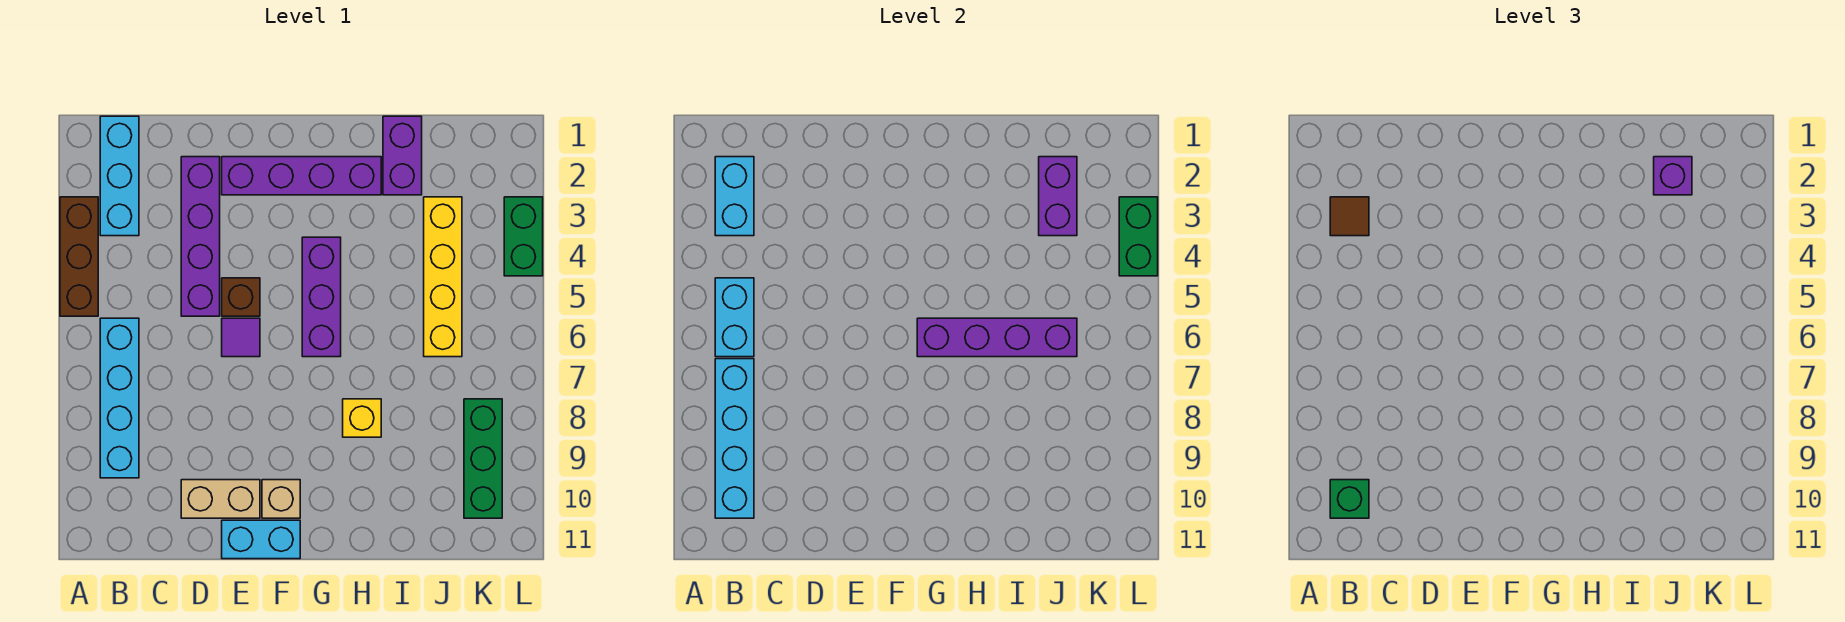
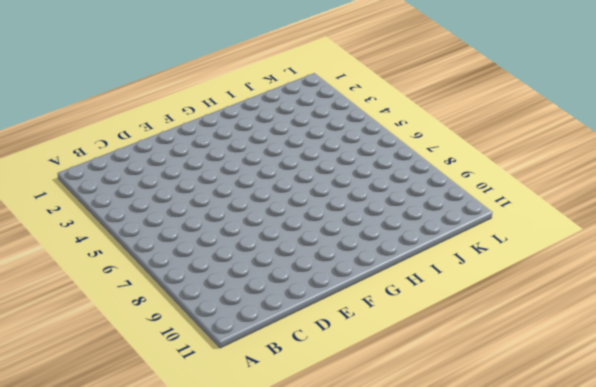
none -> brown brick A3:A5 level 1
none -> cyan brick B1:B3 level 1
none -> cyan brick B6:B9 level 1

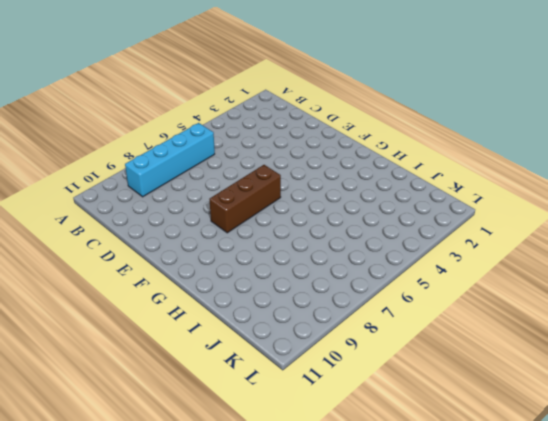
brown brick F6:F8 level 1 -> brown brick A3:A5 level 1
none -> cyan brick B1:B3 level 1
none -> purple brick D2:D5 level 1
none -> tan brick D10:E10 level 1

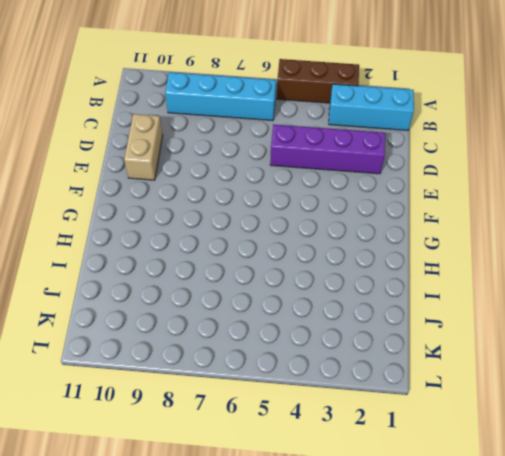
none -> purple brick E2:H2 level 1
none -> brown brick E5 level 1
none -> purple tile E6 level 1

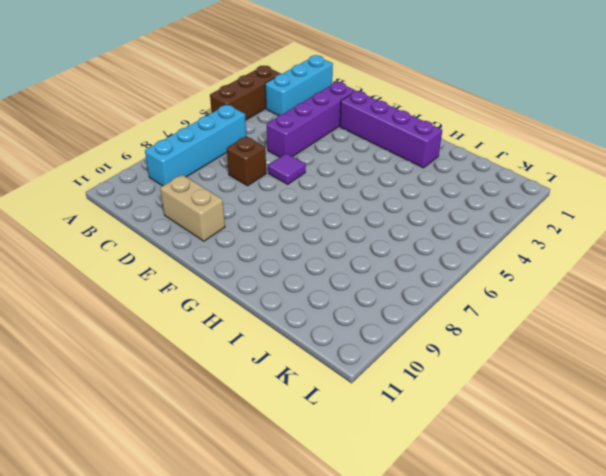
brown brick D7 level 1 -> brown brick E5 level 1
none -> cyan brick E11:F11 level 1
none -> tan brick F10 level 1
none -> purple brick G4:G6 level 1

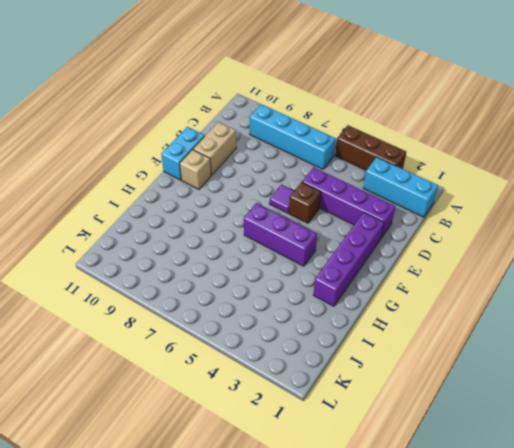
none -> yellow brick H8 level 1
none -> purple brick I1:I2 level 1
none -> yellow brick J3:J6 level 1

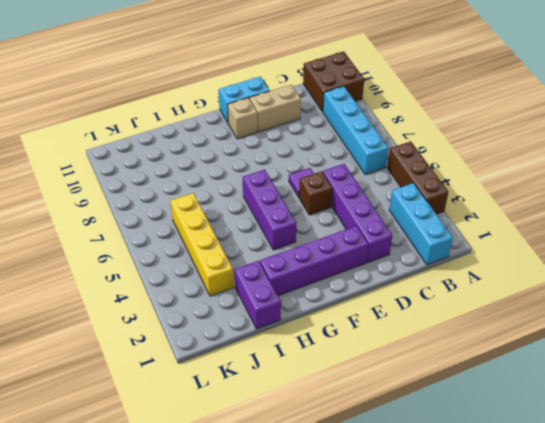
brown brick A10:B11 level 1 -> none
none -> yellow brick H8 level 1
none -> green brick K8:K10 level 1
none -> green brick L3:L4 level 1

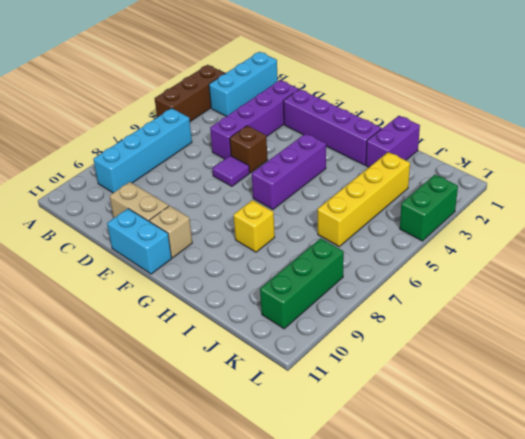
none -> cyan brick B2:B3 level 2
none -> cyan brick B5:B6 level 2
none -> cyan brick B7:B10 level 2

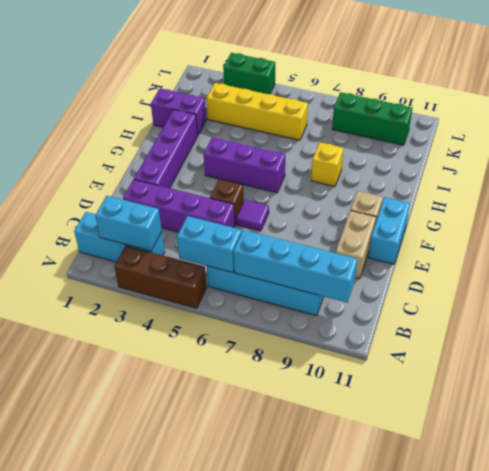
none -> purple brick G6:J6 level 2
none -> purple brick J2:J3 level 2
none -> green brick L3:L4 level 2

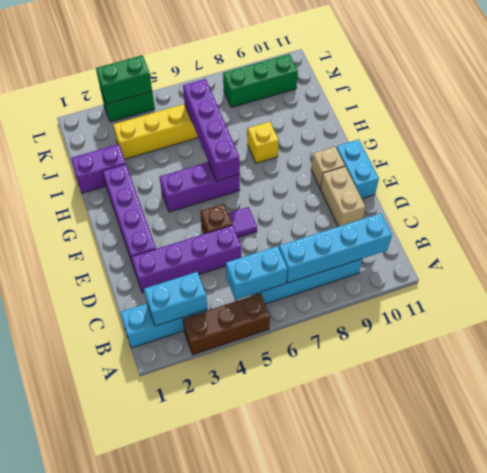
none -> purple brick J2:J3 level 2
none -> brown tile B3 level 3
none -> green brick B10 level 3

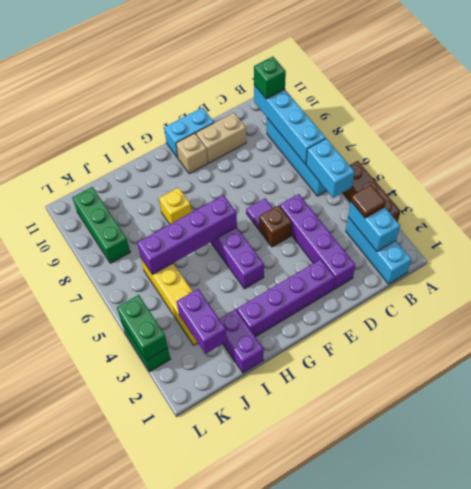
none -> purple brick J2 level 3

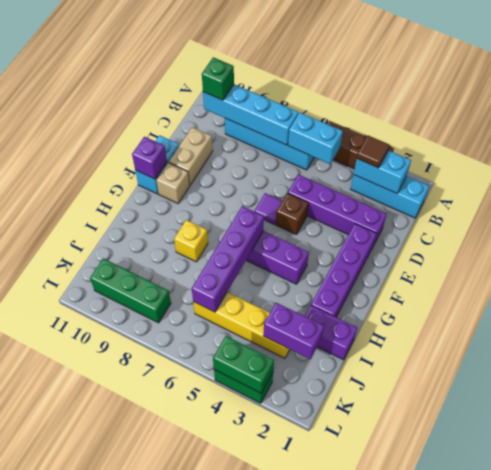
purple brick F11 level 2 -> purple brick J2 level 3

